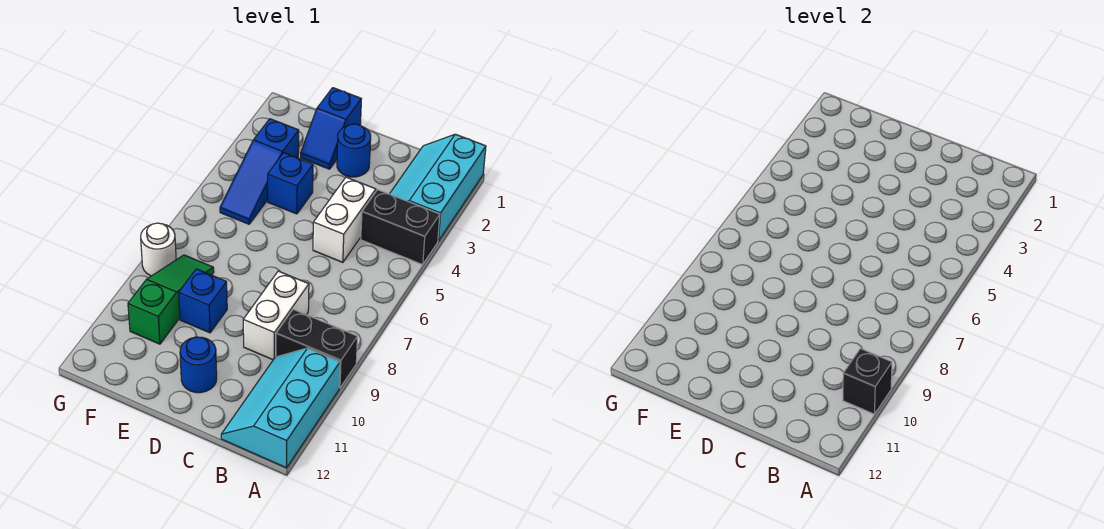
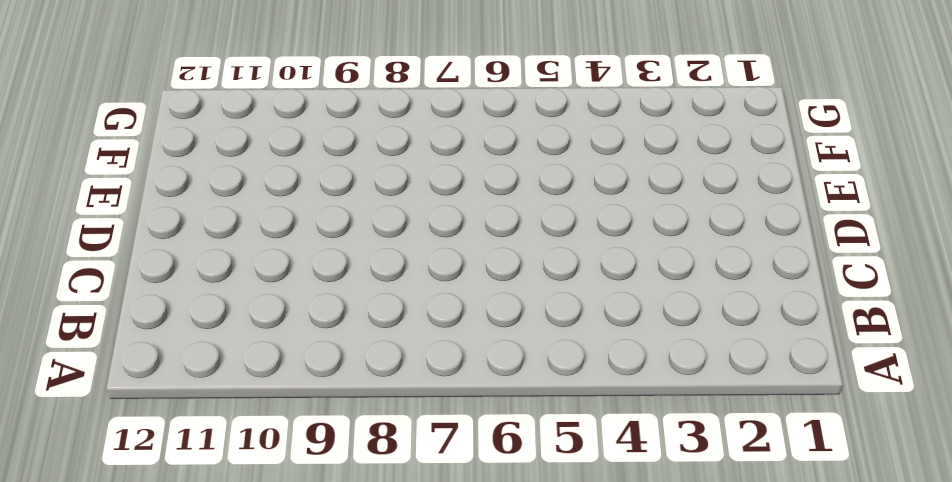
none -> cyan slope A1:B3 level 1 top A
none -> black brick A4:B4 level 1
none -> black brick A9:B9 level 1

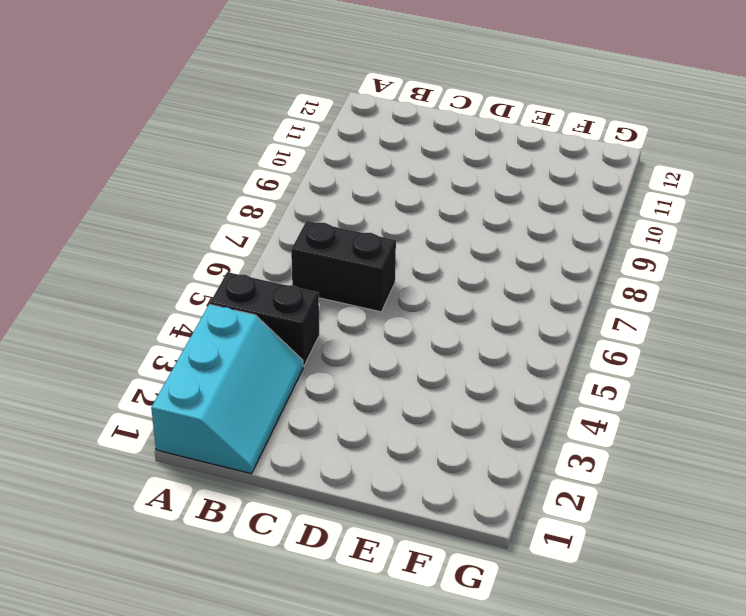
black brick B6:C6 level 1 -> black brick A9:B9 level 1
none -> cyan slope A10:B12 level 1 top A
none -> white brick C4:C5 level 1
none -> white brick C8:C9 level 1

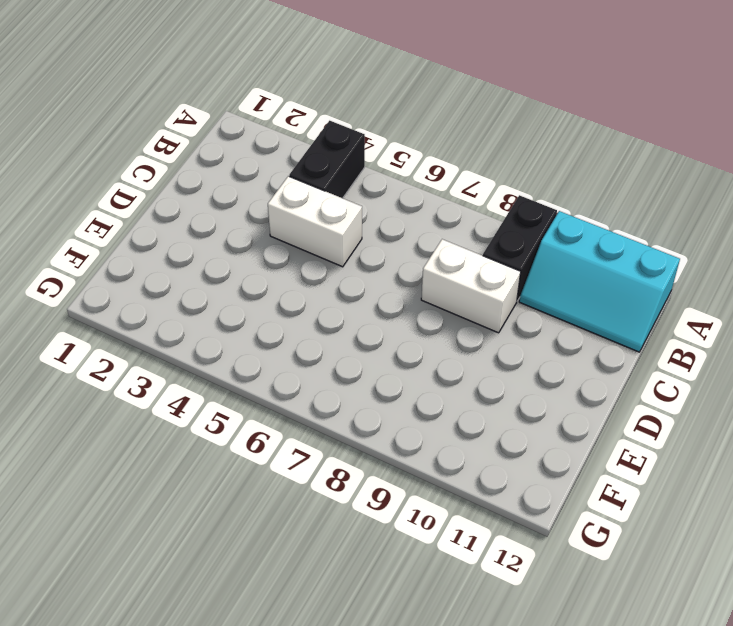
none -> cyan slope A1:B3 level 1 top A
none -> blue round brick D2 level 1
none -> blue round brick D11 level 1

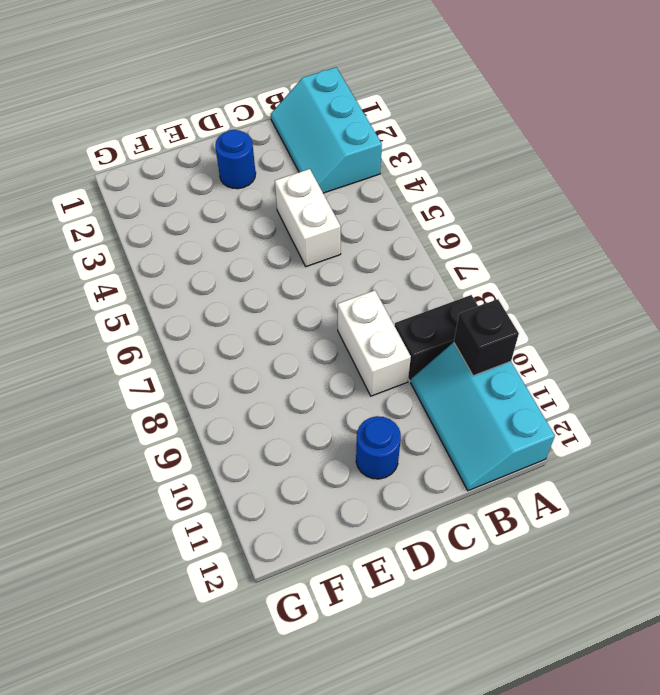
none -> black brick A4:B4 level 1
none -> blue slope E1:E2 level 1 top 1
none -> blue brick E4 level 1

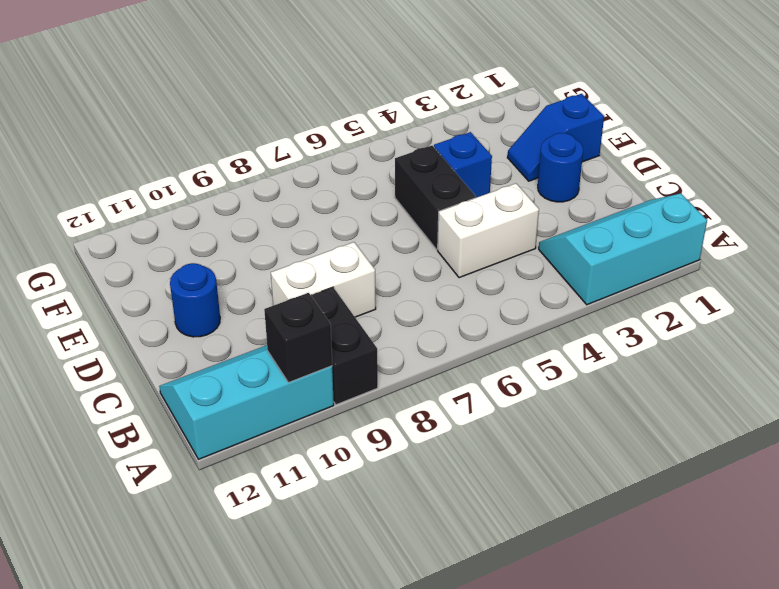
black brick D5:E5 level 1 -> black brick A4:B4 level 1
none -> blue brick E9 level 1
none -> blue slope F3:F5 level 1 top 3
none -> green slope F8:F10 level 1 top 10

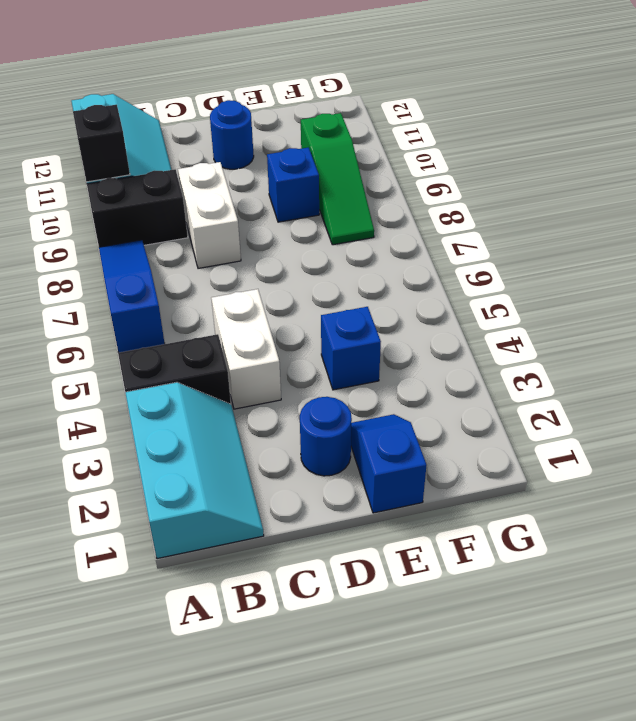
blue slope A6:A8 level 1 top 6 -> blue slope F3:F5 level 1 top 3
none -> white round brick G8 level 1

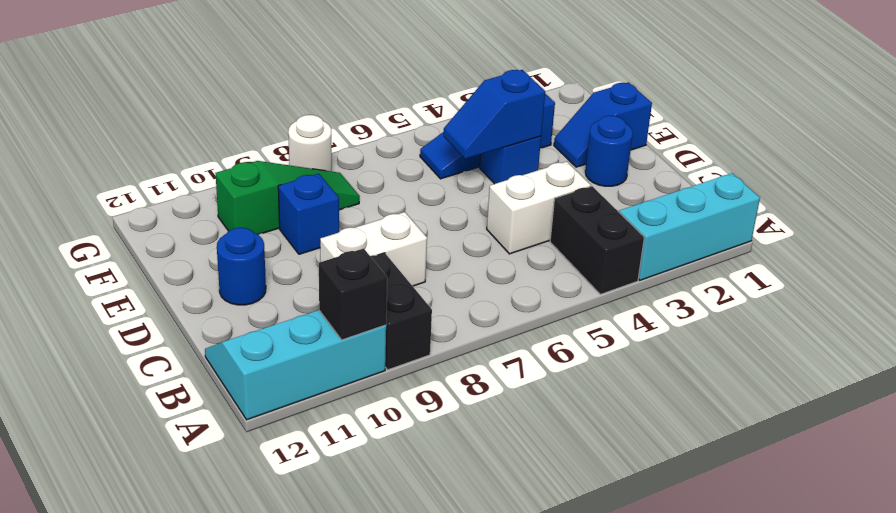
blue slope E4:E5 level 2 top 4 -> none

